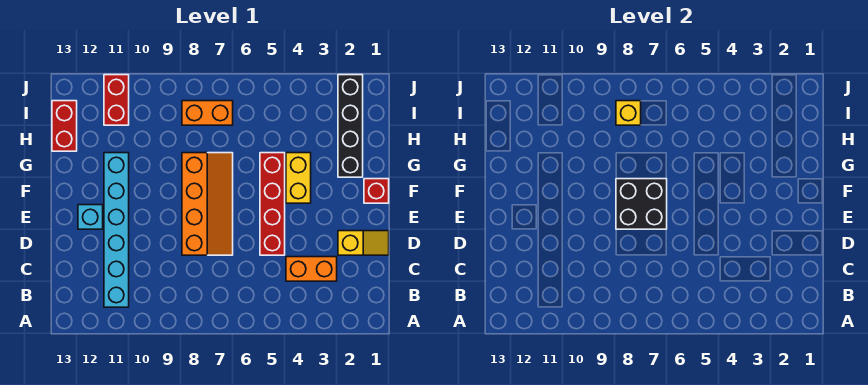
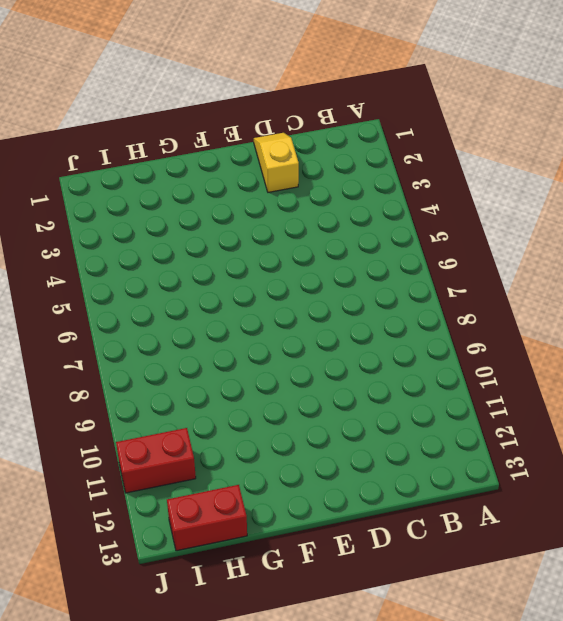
none -> cyan brick B11:G11 level 1
none -> orange brick C3:C4 level 1
none -> red brick D5:G5 level 1

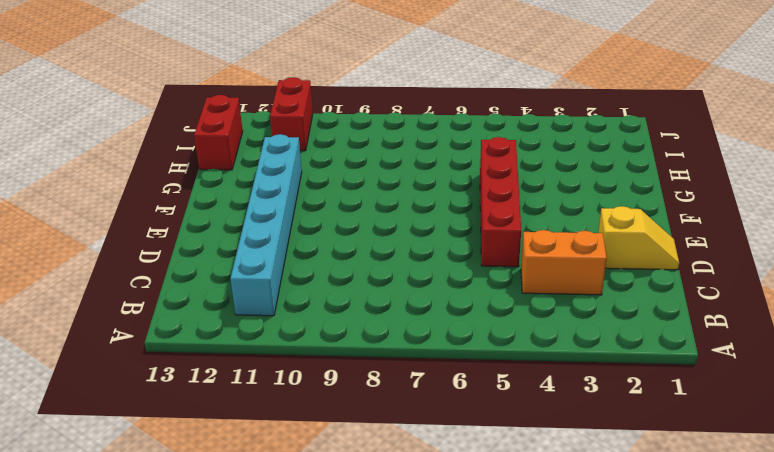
none -> orange slope D7:G8 level 1 top 8
none -> cyan brick E12 level 1
none -> red brick F1 level 1

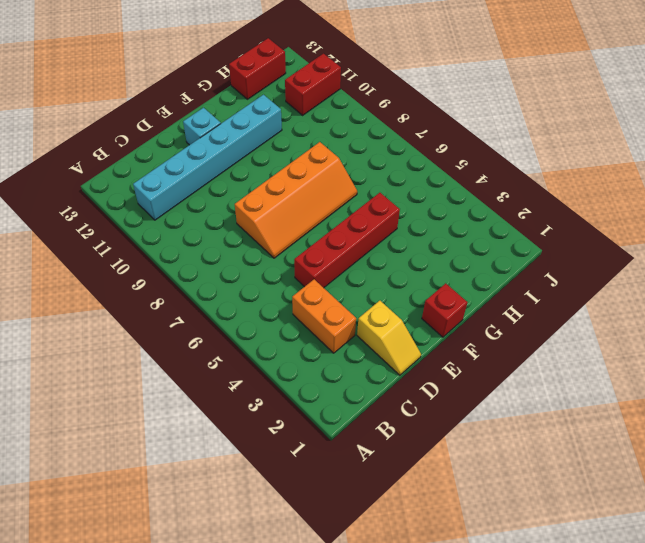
none -> yellow brick F4:G4 level 1
none -> black brick G2:J2 level 1
none -> orange brick I7:I8 level 1

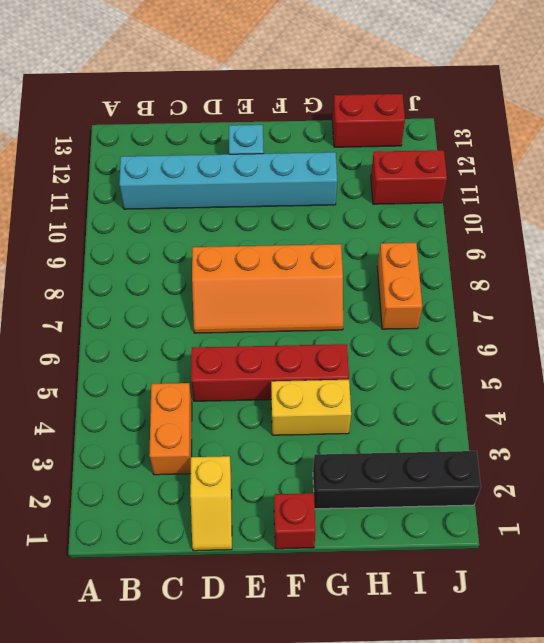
none -> black brick E7:F8 level 2
none -> yellow brick I8 level 2

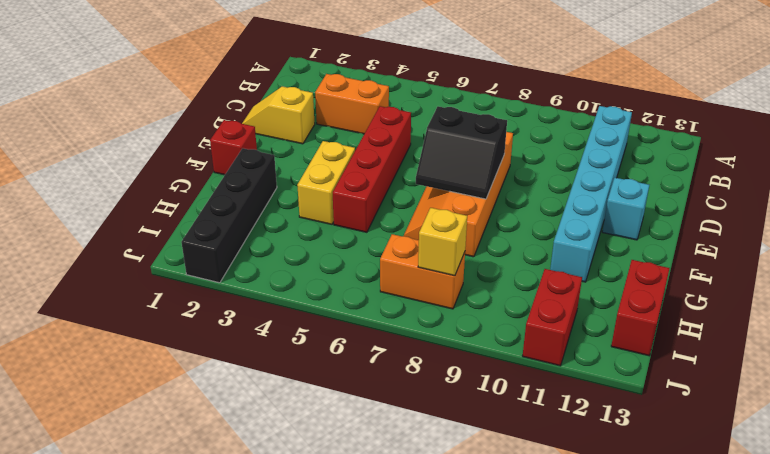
black slope E7:F8 level 2 top E -> black brick E7:F8 level 2

